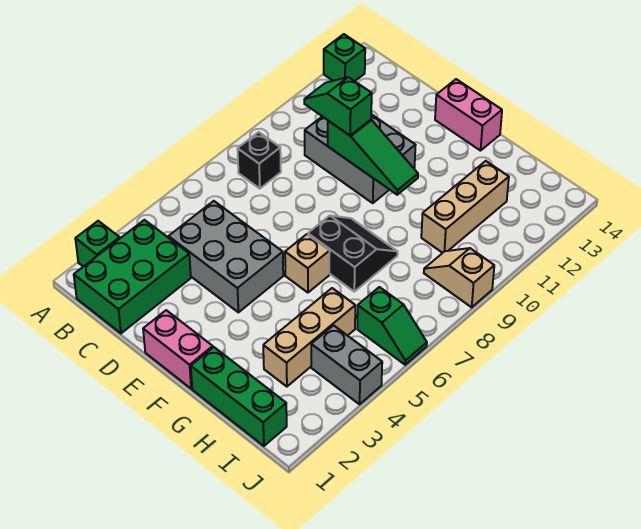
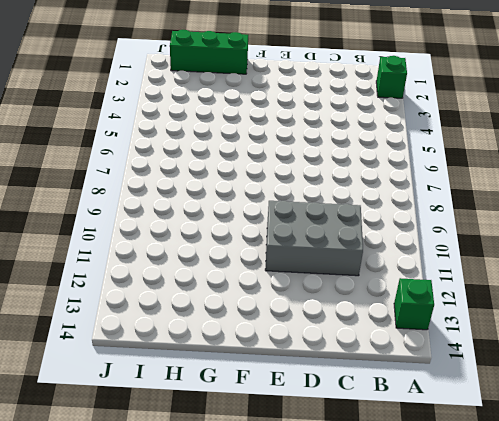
none -> green brick B1:C3 level 1
none -> black brick B8 level 1
none -> grey brick C4:E5 level 1

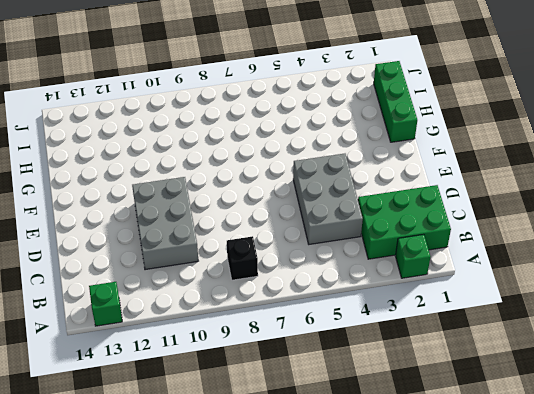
none -> pink brick E1:F1 level 1
none -> pink brick E14:F14 level 1
none -> tan brick F6 level 1

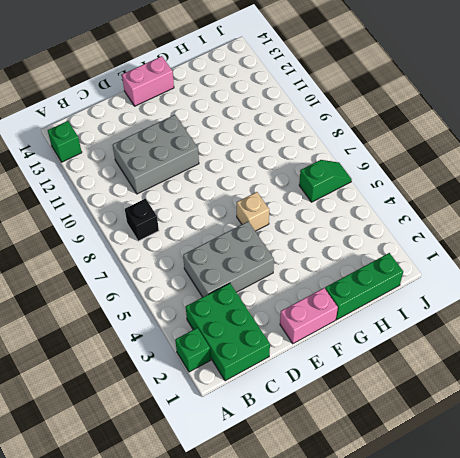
none -> black slope F7:G8 level 1 top 7
none -> tan brick H3:H5 level 1
none -> tan brick H10:H12 level 1

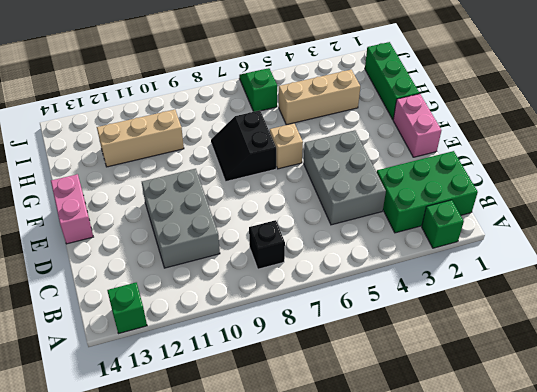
none -> grey brick I4:J4 level 1
none -> tan slope I9:J9 level 1 top J
none -> green slope D10:F10 level 2 top D

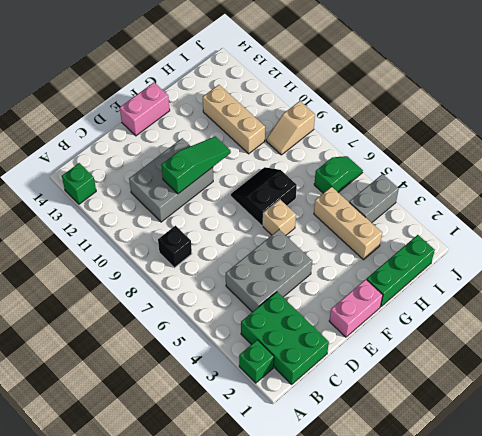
none -> green slope C10:D10 level 3 top D

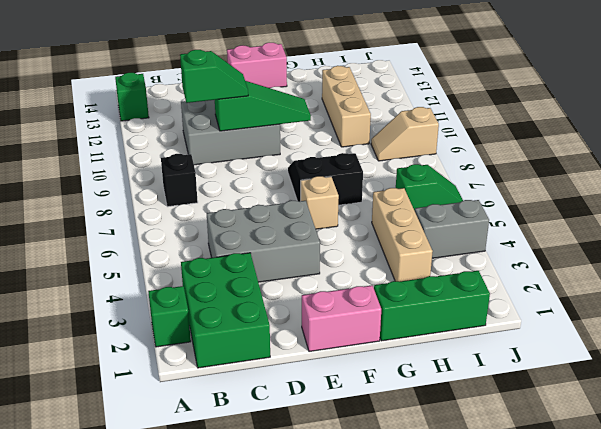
green slope C10:D10 level 3 top C -> green slope C10:D10 level 3 top D

